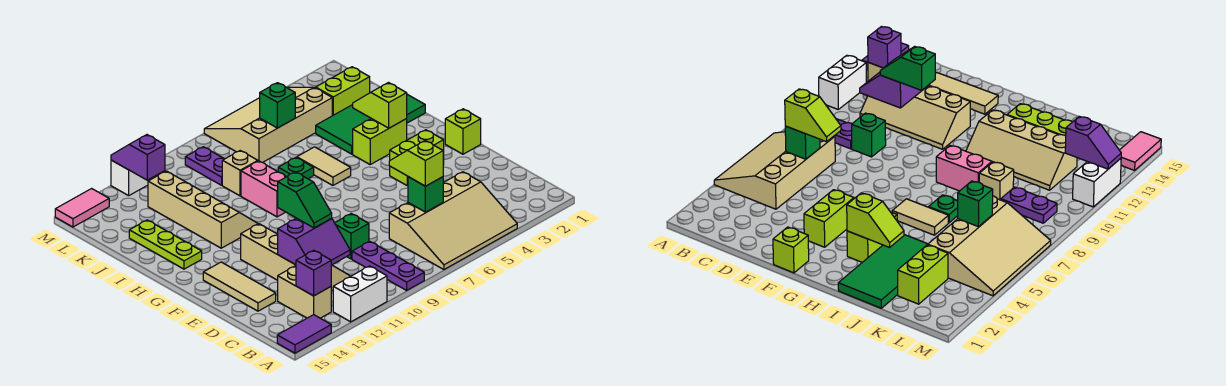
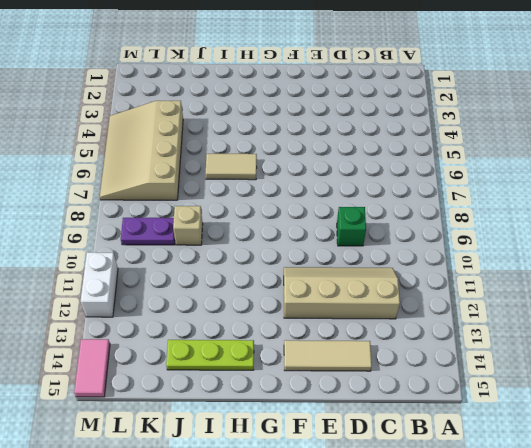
none -> tan slope A4:C7 level 1 top C
none -> purple plate A9:C9 level 1
none -> white brick A11:A12 level 1
none -> purple tile A14:A15 level 1

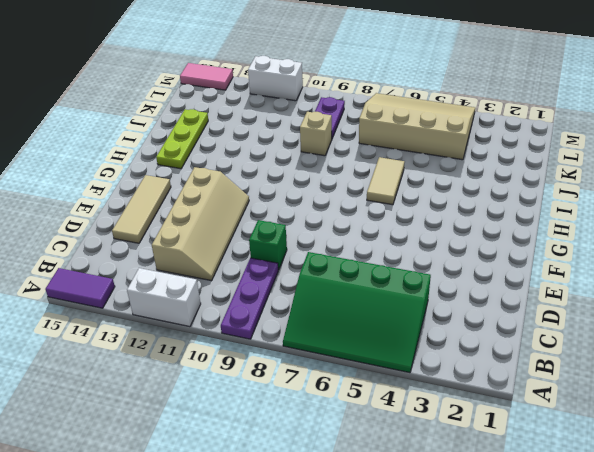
green slope A4:C7 level 1 top C -> tan slope A4:C7 level 1 top C
none -> tan brick B13:C13 level 1
none -> lime brick F1 level 1
none -> lime brick F3:F4 level 1
none -> lime brick H3:H4 level 1

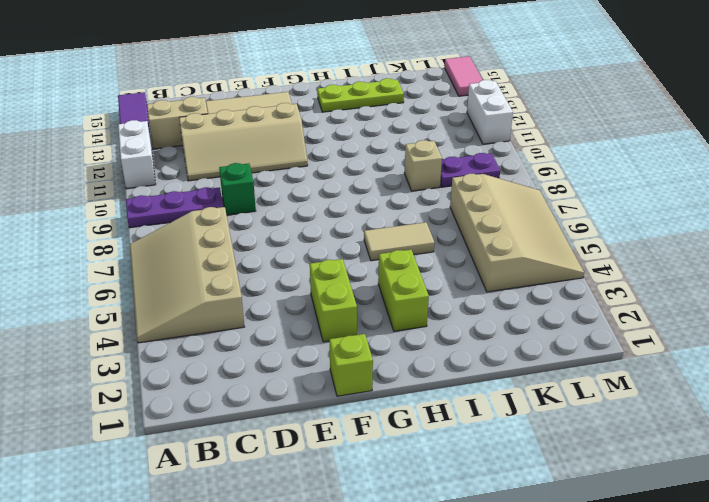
none -> pink brick H9:I9 level 1
none -> tan slope H11:K12 level 1 top 12
none -> green tile I1:J4 level 1
none -> green plate I7 level 1

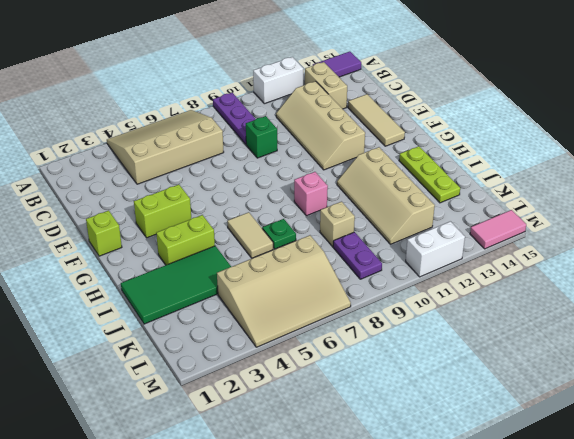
pink brick H9 level 1 -> pink brick H9:I9 level 1
none -> lime brick K2:K3 level 1
none -> purple brick B13 level 2
none -> green brick C6 level 2
none -> purple slope C11:D12 level 2 top D

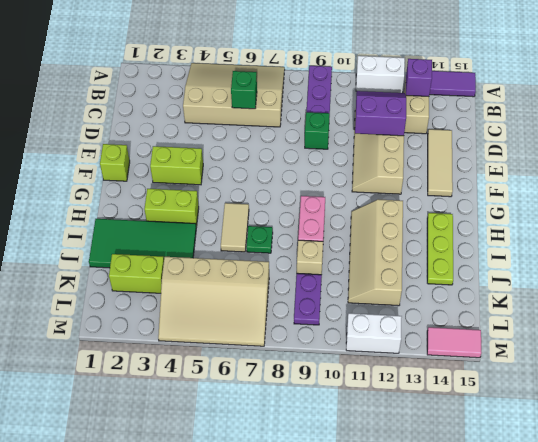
none -> lime slope H3:I3 level 2 top H
none -> green brick K6 level 2
none -> purple slope L12:M12 level 2 top L
none -> lime slope C6:D6 level 3 top C

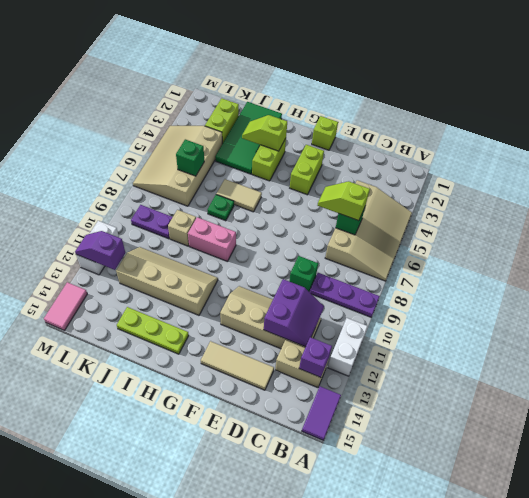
none -> green slope D11:E11 level 3 top E

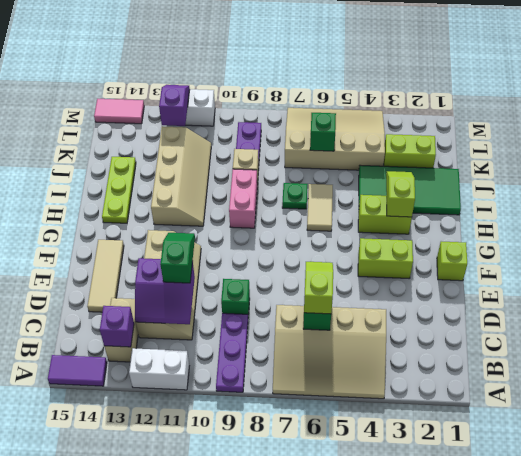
green slope D11:E11 level 3 top D -> green slope D11:E11 level 3 top E

